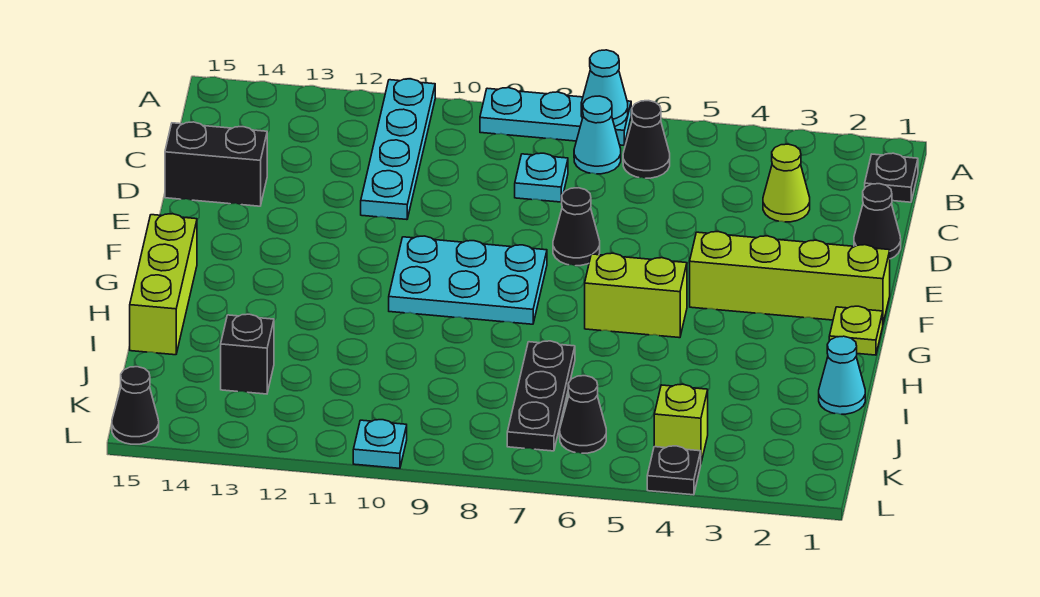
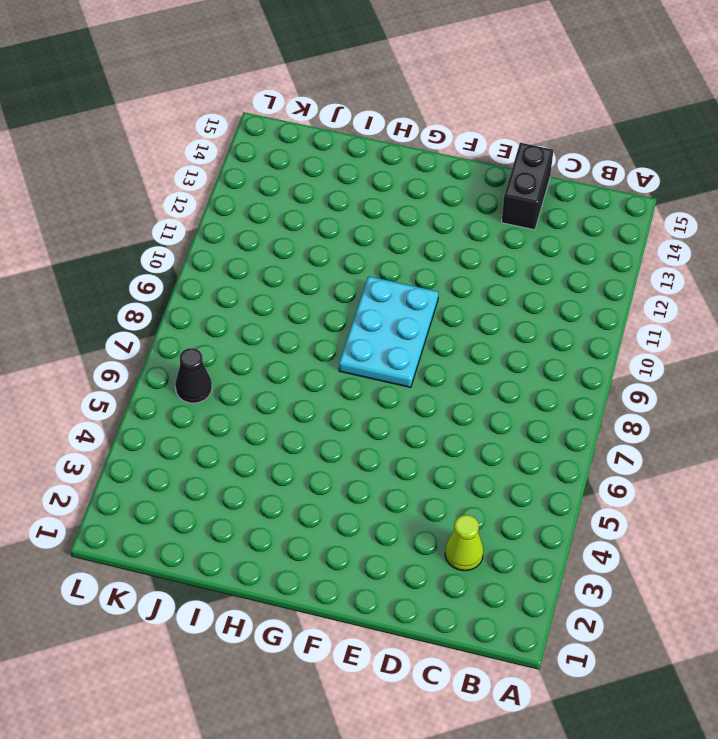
none -> cyan plate A7:A9 level 1
none -> cyan plate A11:D11 level 1
none -> black plate B1 level 1

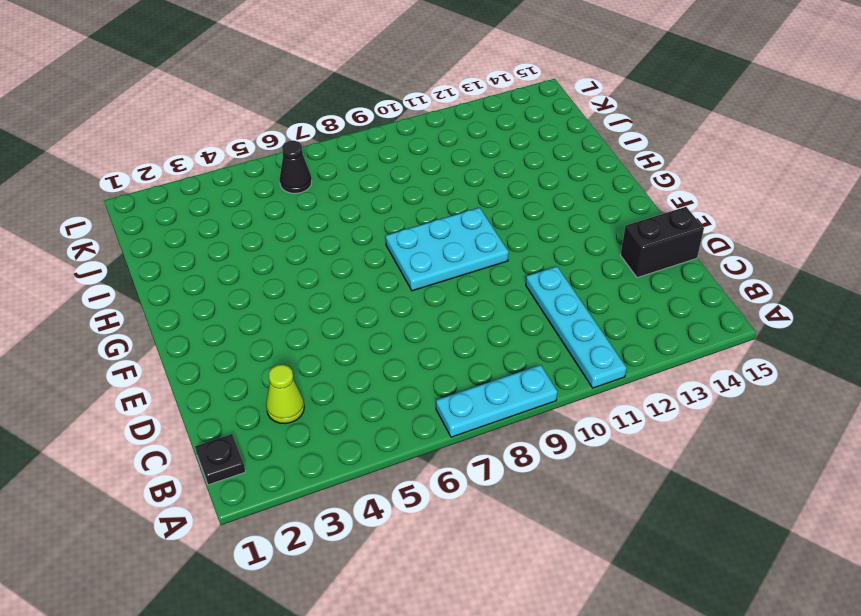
none -> black cone B6 level 1
none -> cyan cone B7 level 1
none -> cyan plate C8 level 1

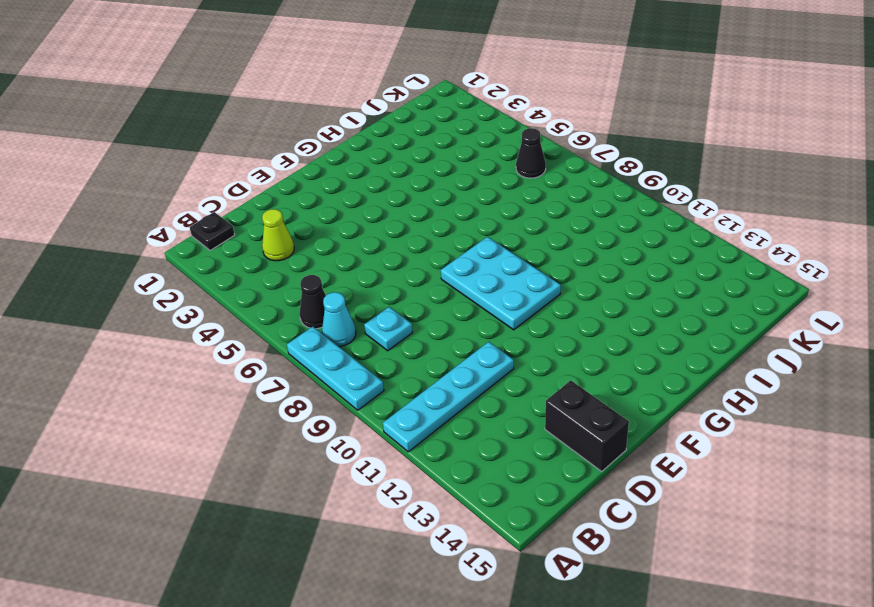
none -> black cone D1 level 1
none -> black cone E7 level 1
none -> lime brick F1:F4 level 1

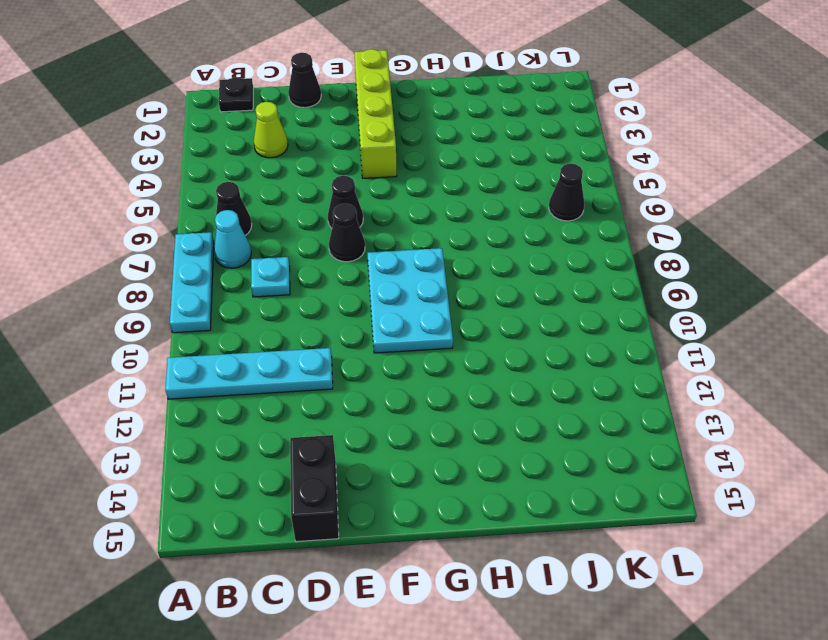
black cone E6 level 1 -> black cone L15 level 1
none -> lime plate G1 level 1
none -> lime brick G5:G6 level 1
none -> lime brick G15:I15 level 1

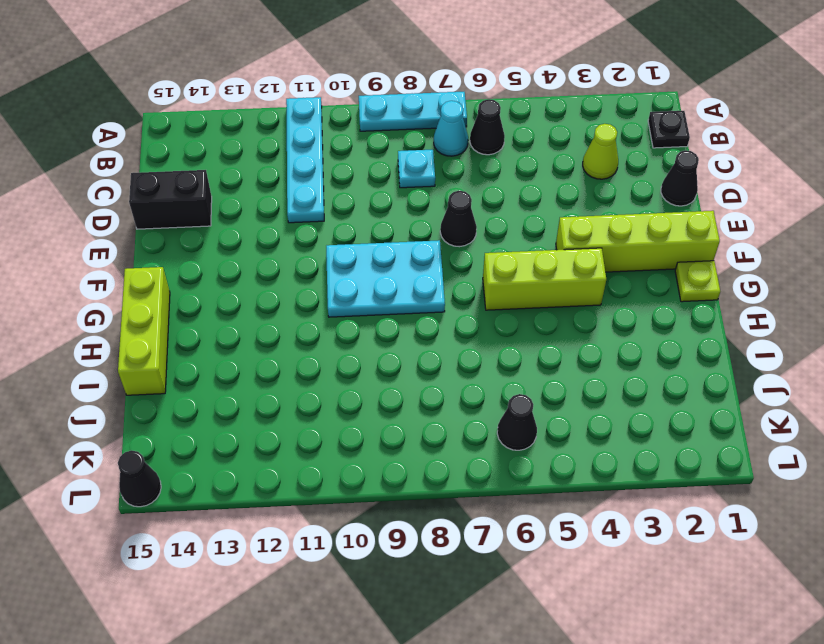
lime brick G4:G6 level 1 -> lime brick G5:G6 level 1
none -> cyan cone I1 level 1
none -> black plate I7:K7 level 1
none -> black brick J13 level 1

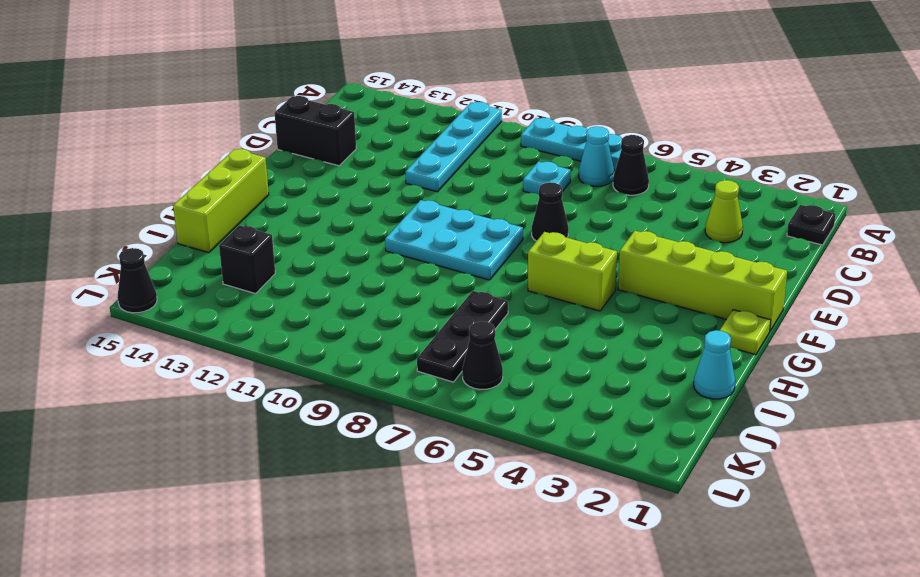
none -> black cone D1 level 1
none -> lime brick K4 level 1
none -> black plate L4 level 1

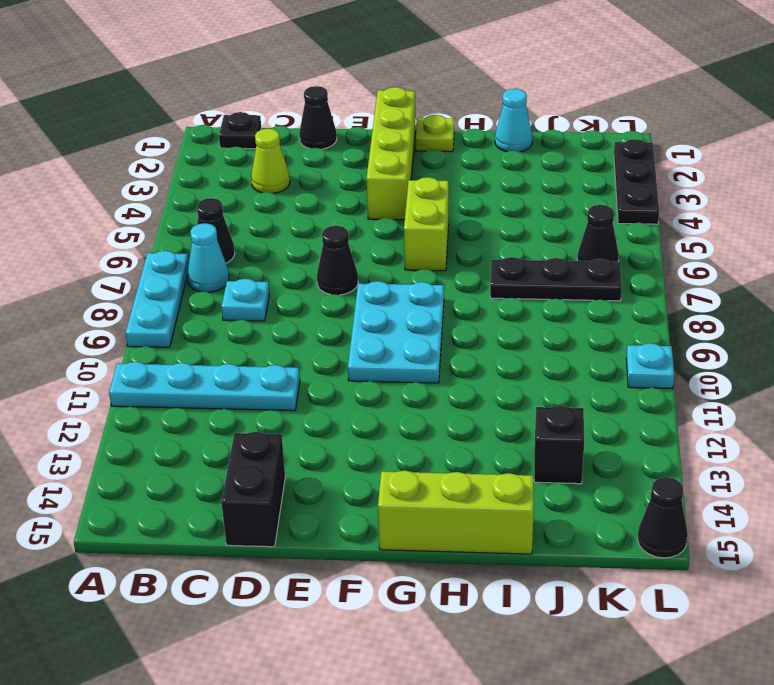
black plate L2:L4 level 1 -> black plate L4 level 1
none -> lime brick K4 level 1
none -> cyan cone A7 level 2

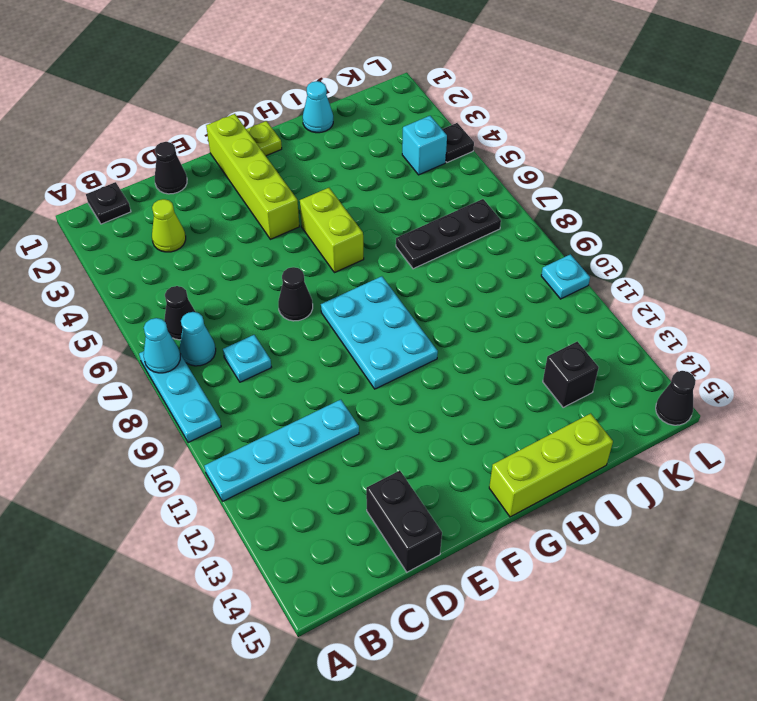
cyan brick K4 level 1 -> lime brick K4 level 1
none -> black cone K6 level 1

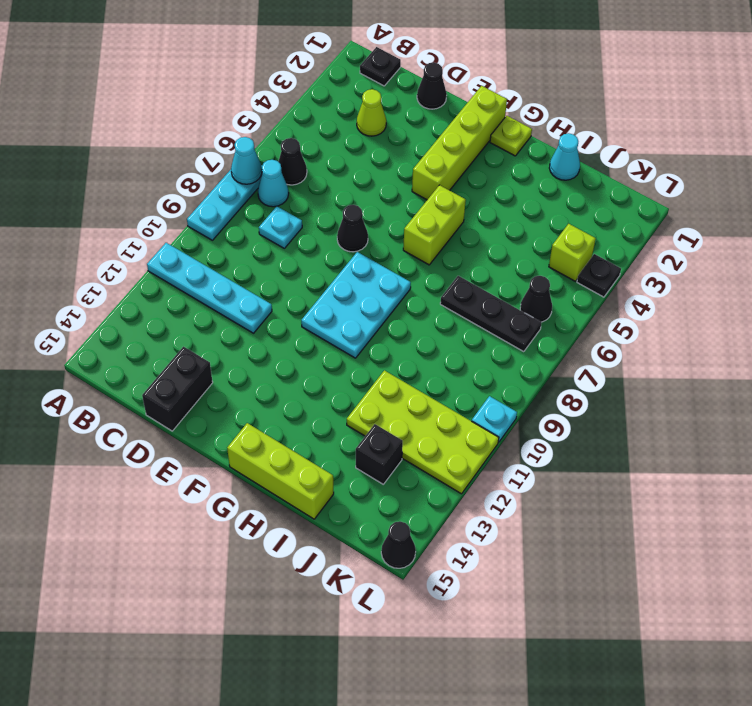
lime plate I11:L12 level 1 -> none

